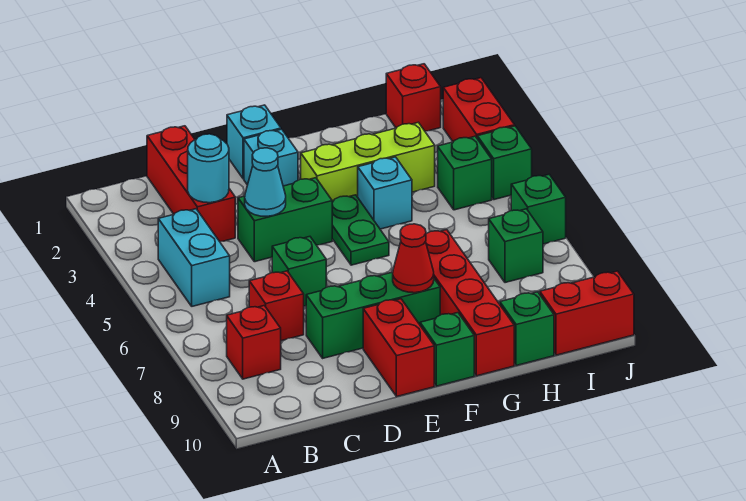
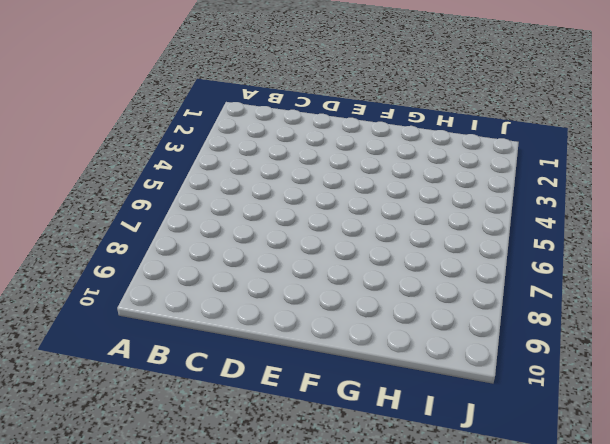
none -> cyan brick B4:B5 level 1
none -> red brick B8 level 1
none -> red brick C1:C3 level 1

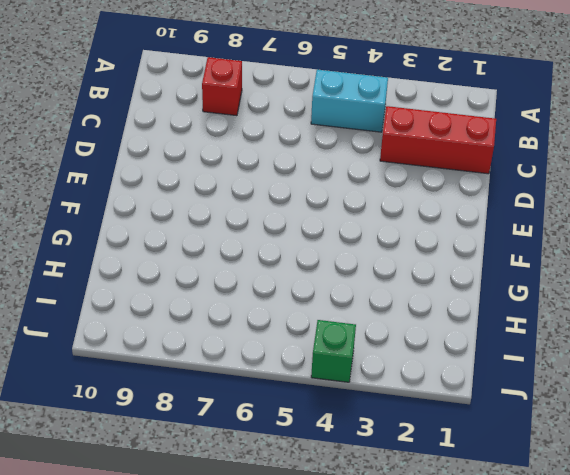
none -> red brick C7 level 1
none -> green brick D4:E4 level 1
none -> green brick D6 level 1

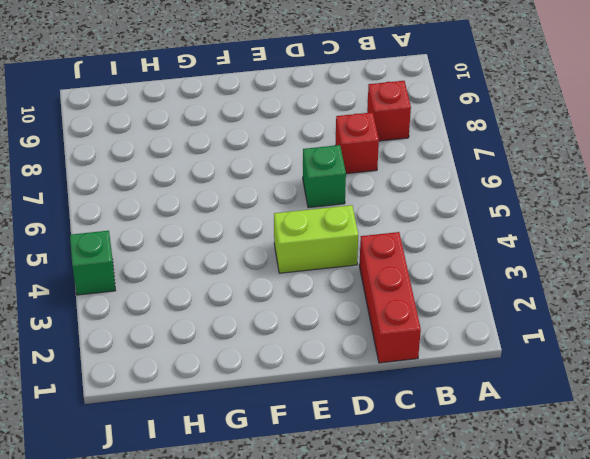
lime brick D4:E4 level 1 -> green brick D4:E4 level 1
none -> cyan brick B4:B5 level 1
none -> green brick D8:F8 level 1
none -> cyan brick E1 level 1

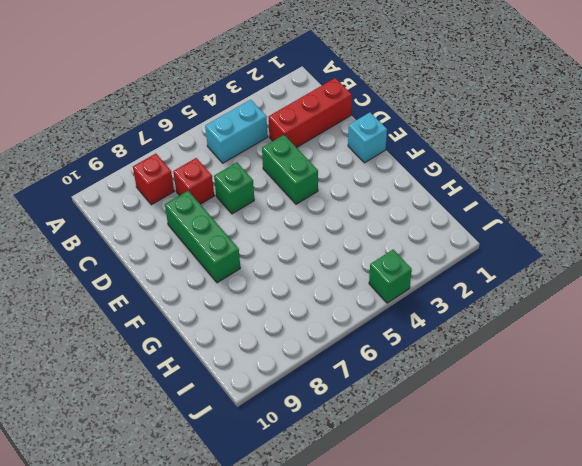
none -> cyan brick E2 level 1
none -> red brick E9:E10 level 1
none -> lime brick F3:H3 level 1

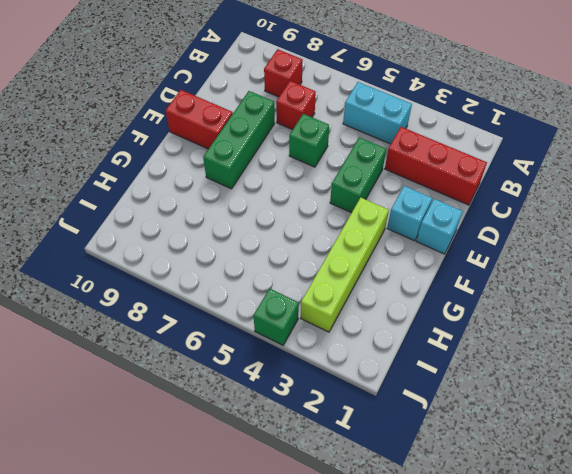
lime brick F3:I3 level 1 -> lime brick F3:H3 level 1
none -> green plate F4:F5 level 1
none -> green brick F10 level 1
none -> cyan brick G4 level 1

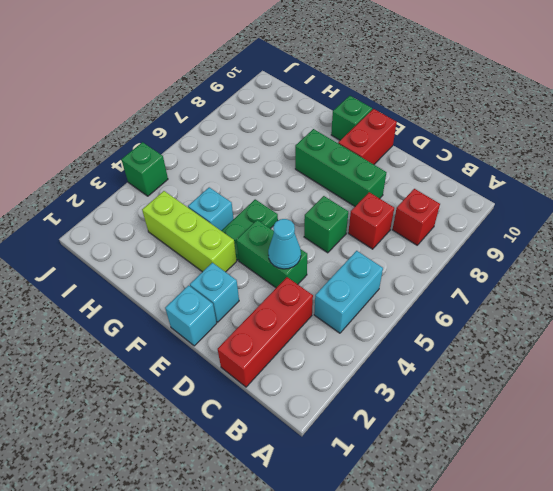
none -> red brick G7:G10 level 1
none -> green brick H10 level 1
none -> red brick I1 level 1

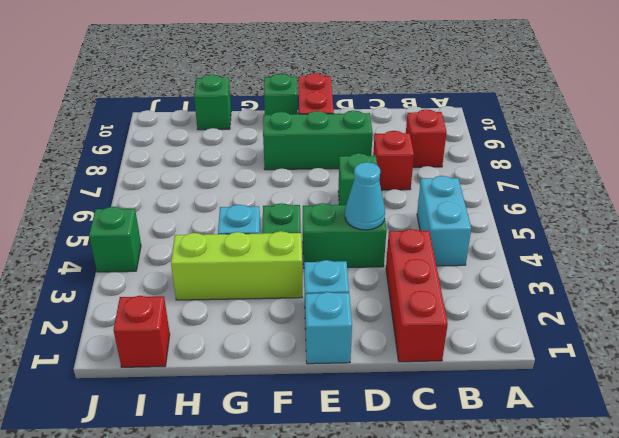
none -> red brick G7:G10 level 1
none -> green brick I4 level 1
none -> green brick I7 level 1

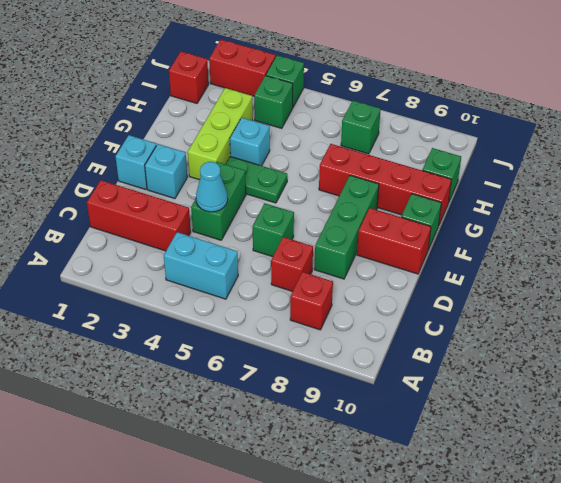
none -> red brick I10:J10 level 1
none -> green brick J6 level 1
none -> cyan round brick C3 level 2

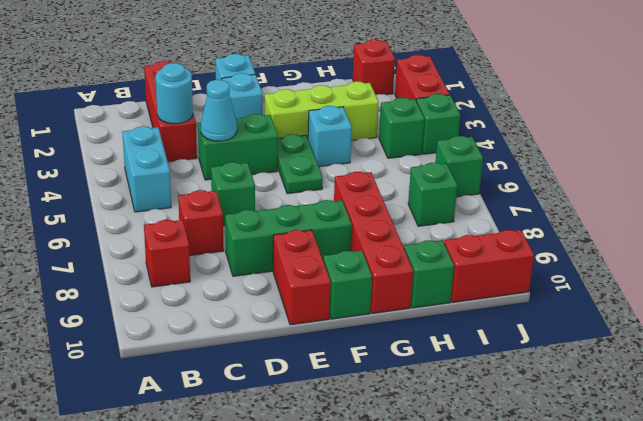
none -> red cone F8 level 2

